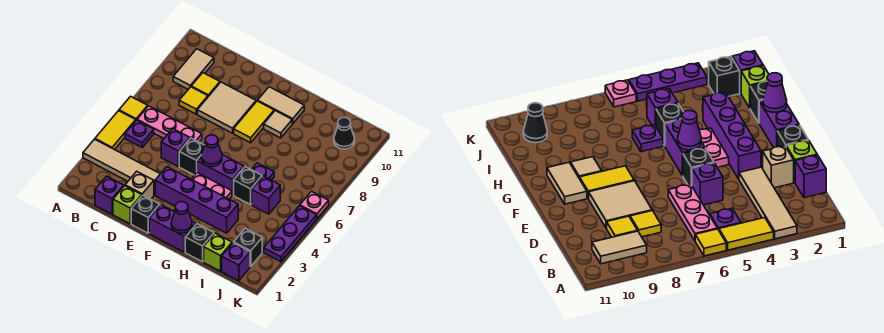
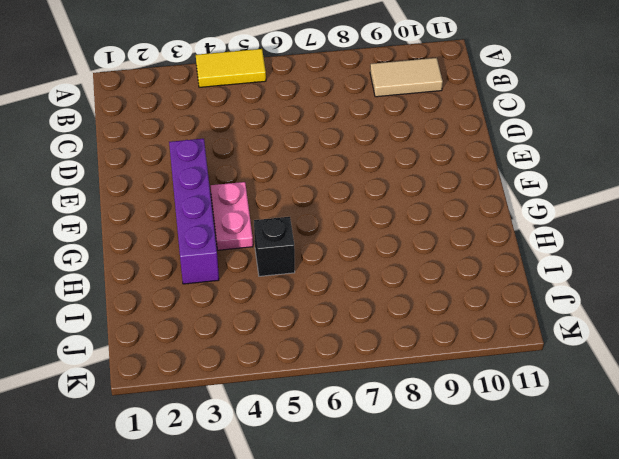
none -> tan tile A3:D3 level 1
none -> yellow tile A6 level 1
none -> purple plate B5 level 1
none -> pink plate B6:D6 level 1

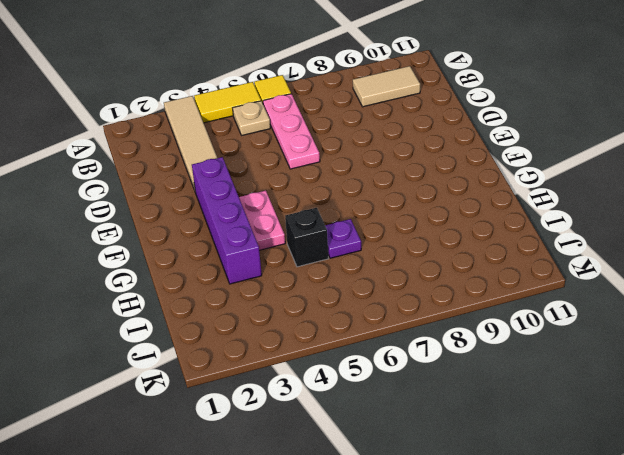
tan plate B5 level 1 -> purple plate B5 level 1
none -> purple brick C1 level 1
none -> yellow tile C8 level 1
none -> yellow tile C9 level 1
none -> lime brick D1 level 1

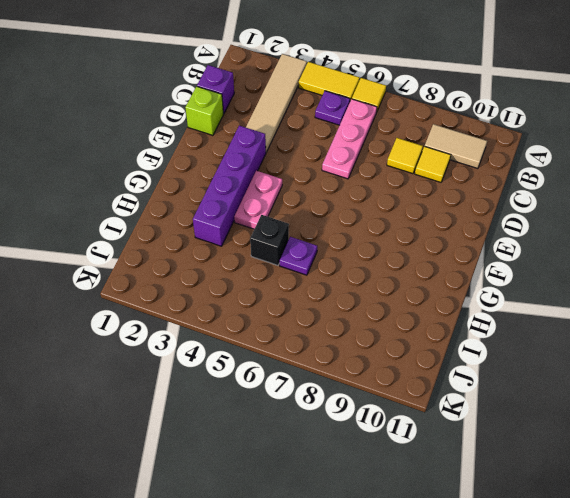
none -> tan brick D2 level 1
none -> purple brick D5 level 1
none -> tan tile D8:E9 level 1
none -> black brick E1 level 1

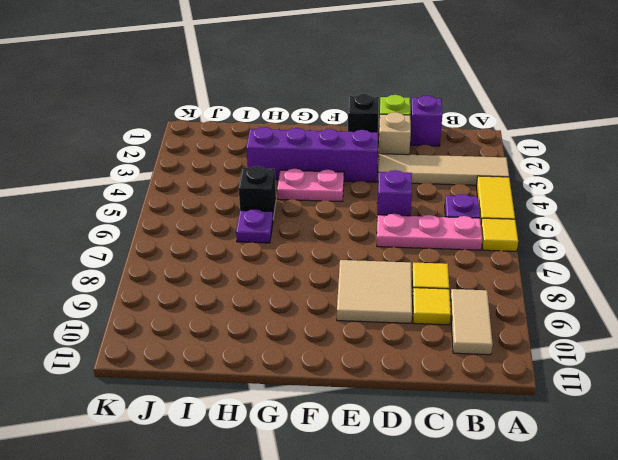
none -> black brick E5 level 1
none -> purple brick F1:G1 level 1
none -> purple brick F5:G5 level 1
none -> yellow tile F8:F9 level 1

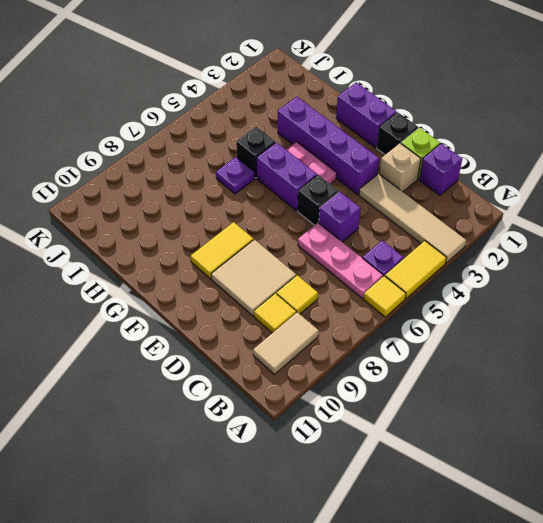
none -> tan tile F10:G10 level 1
none -> tan tile G9 level 1
none -> black brick H1 level 1
none -> lime brick I1 level 1

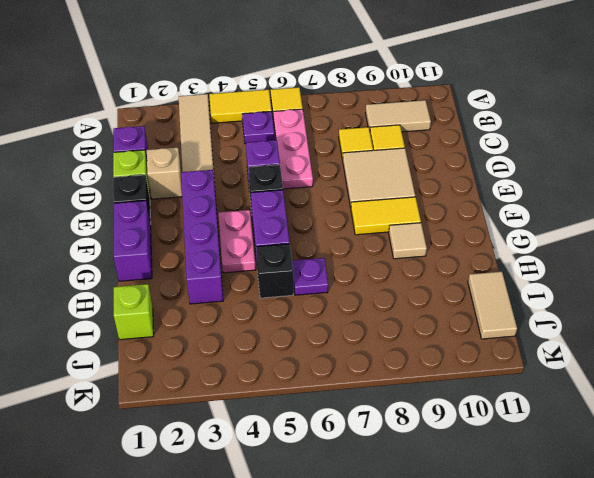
tan tile I11:J11 level 1 -> tan tile F10:G10 level 1
none -> black brick H1 level 1
none -> purple brick I5 level 1
none -> purple brick J1 level 1
none -> black brick J2 level 1

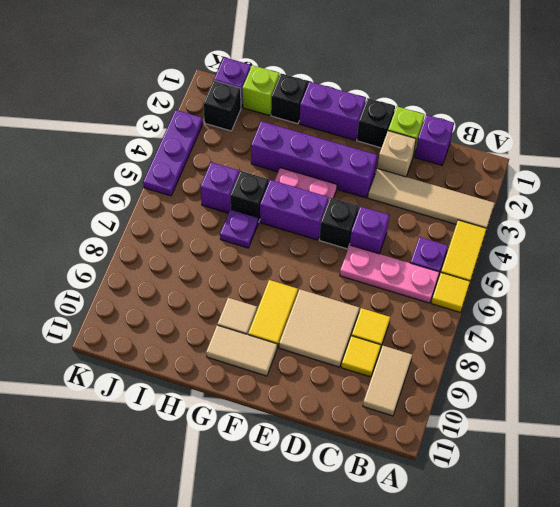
none -> black cone J10 level 1
none -> pink plate K6 level 1
none -> purple cone F5 level 2
none -> purple cone G1 level 2

